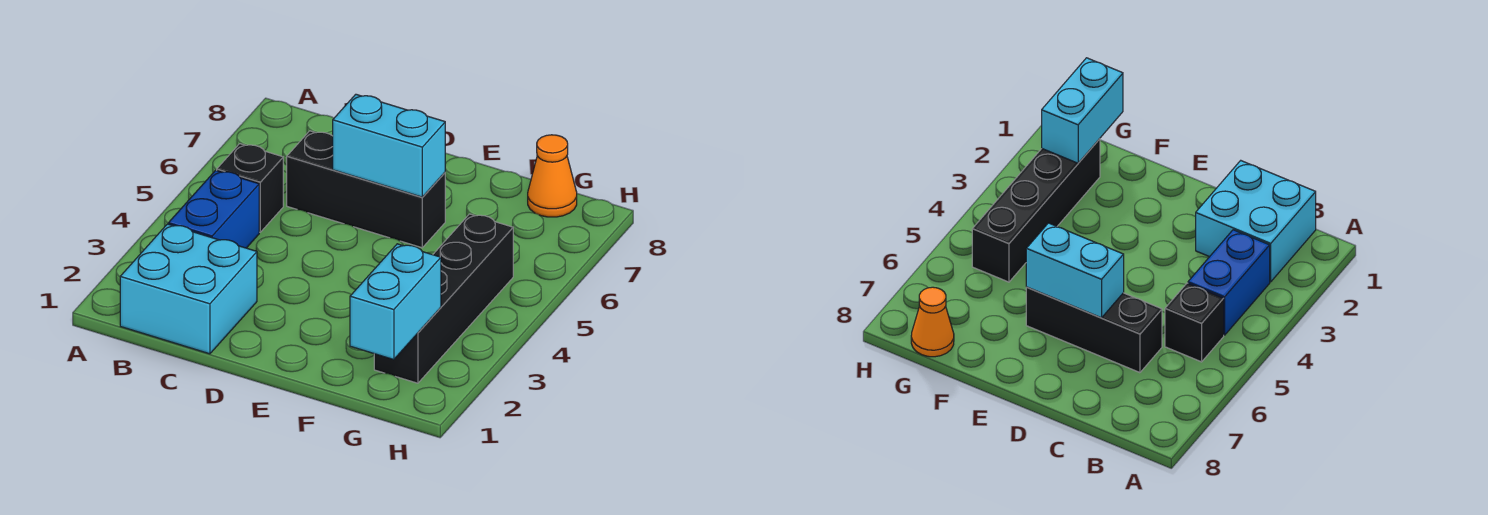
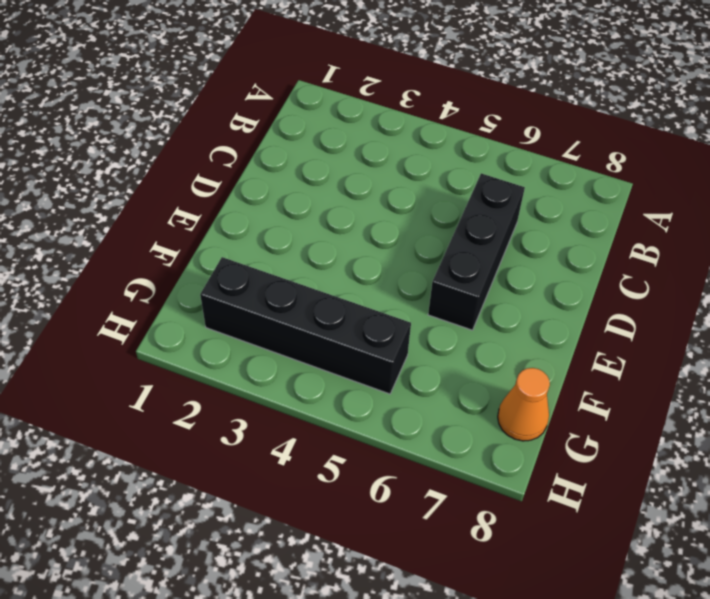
none -> cyan brick B1:C2 level 1
none -> blue brick B3:B4 level 1

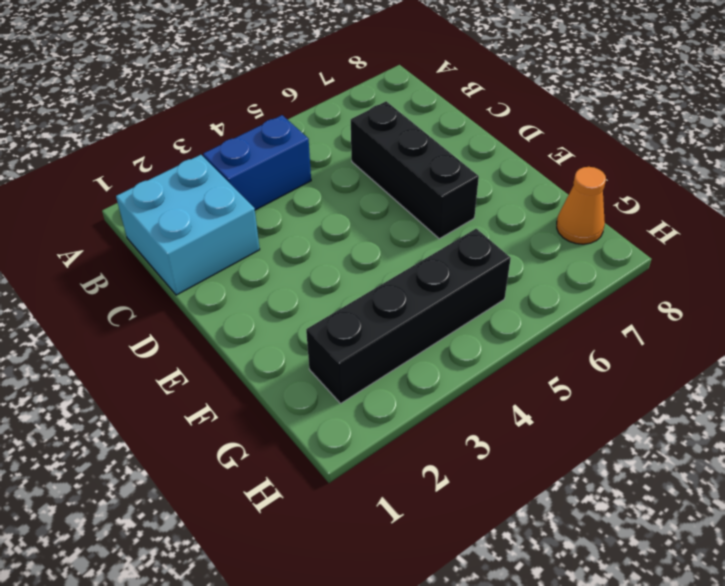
none -> black brick B5 level 1
none -> cyan brick D6:E6 level 2

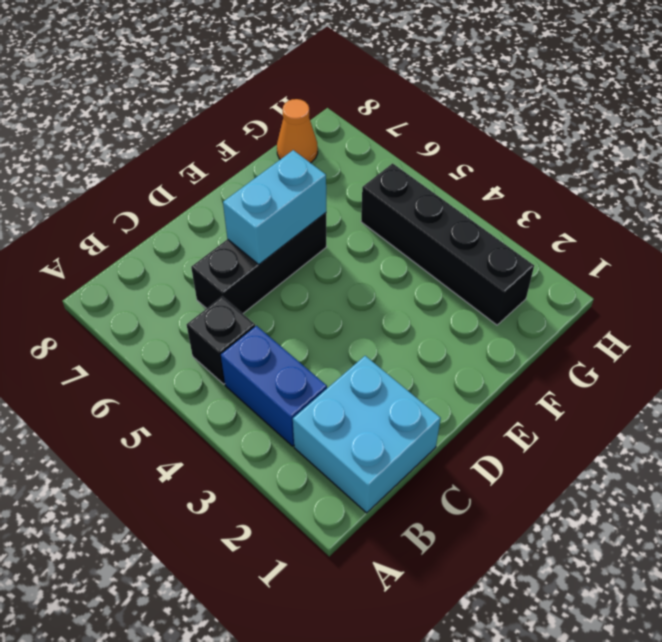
none -> cyan brick G1:G2 level 2

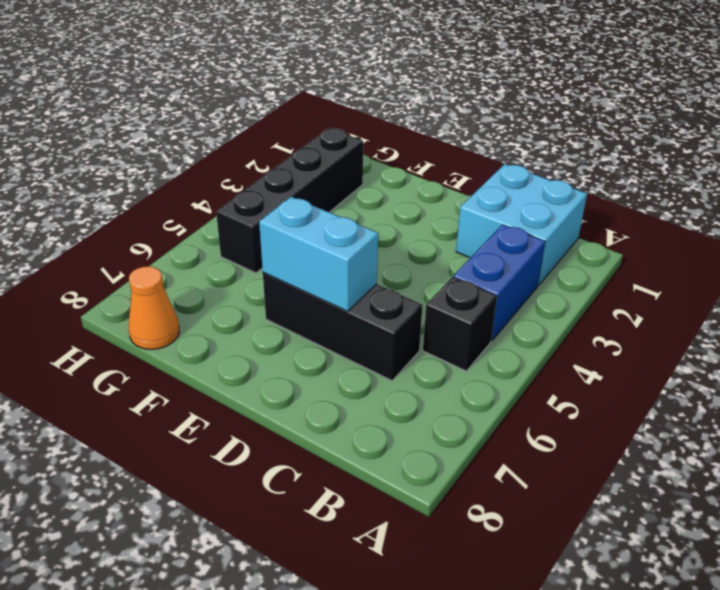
none -> cyan brick G1:G2 level 2

